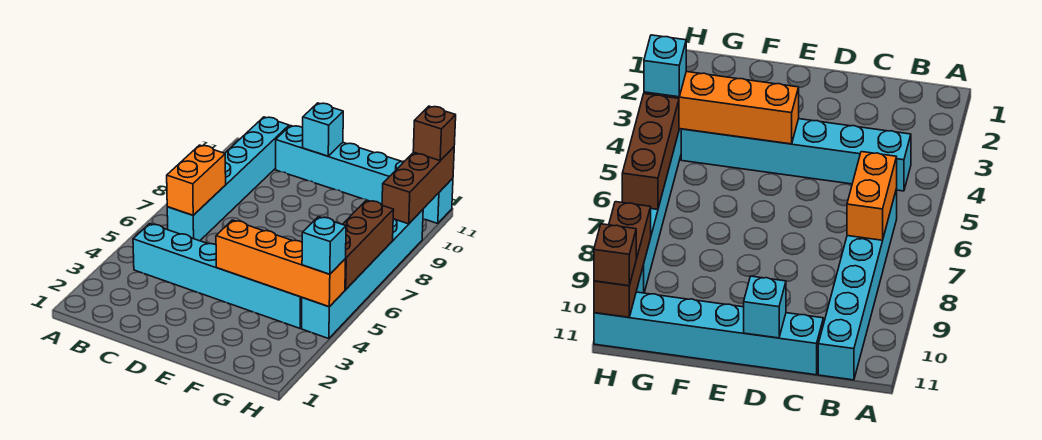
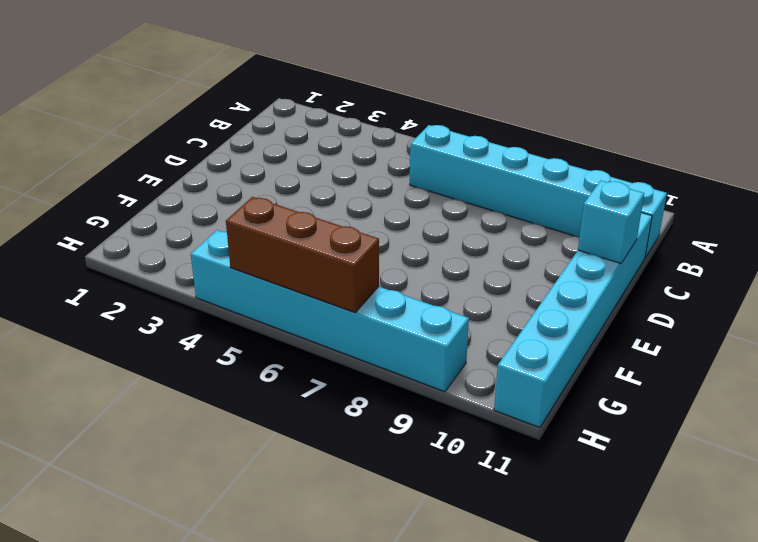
none -> cyan brick B4:G4 level 1
none -> orange brick B6:B7 level 2

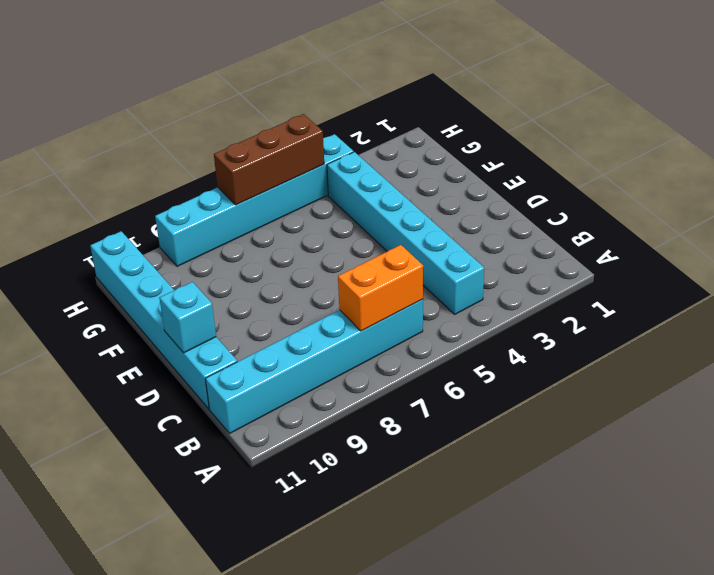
none -> orange brick E4:H4 level 2
none -> brown brick H9:H11 level 2

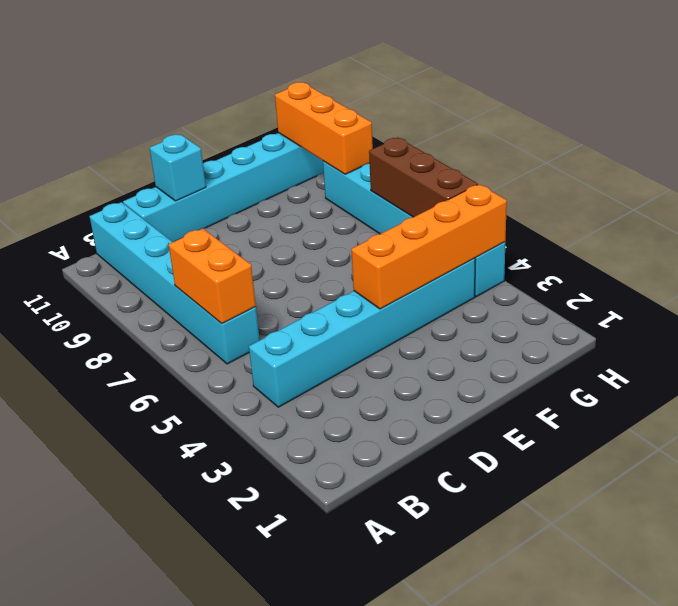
orange brick H9:H11 level 2 -> brown brick H9:H11 level 2
none -> cyan brick H4 level 3
none -> brown brick H11 level 3

